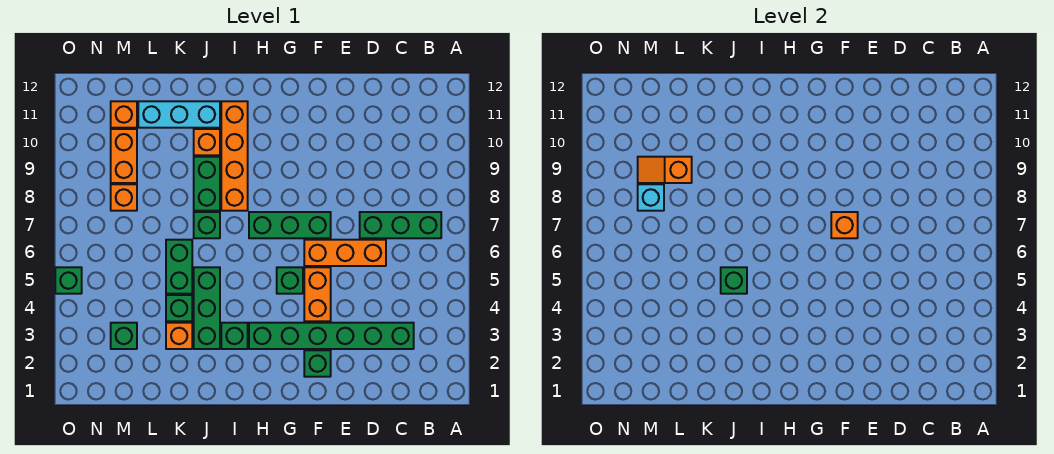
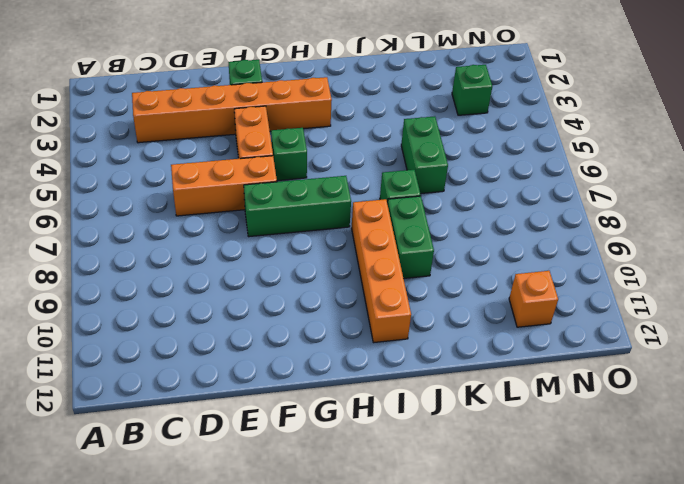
orange brick C3:H3 level 1 -> green brick C3:H3 level 1
none -> green brick B7:D7 level 1
none -> green brick I3 level 1
none -> green brick J3:J5 level 1

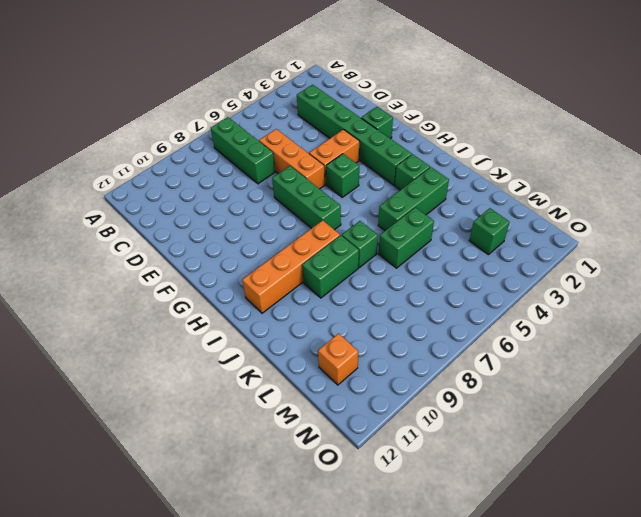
none -> orange brick J10 level 1
none -> cyan brick J11:L11 level 1
none -> orange brick K3 level 1

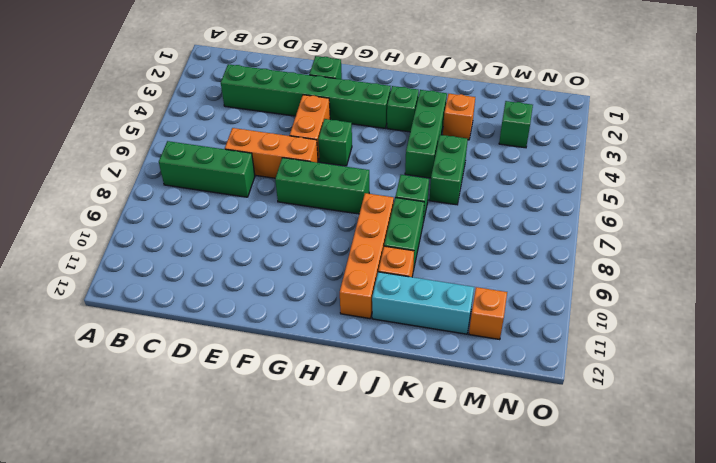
none -> green brick K4 level 1
none -> orange brick M8 level 1
none -> orange brick M9:M10 level 1

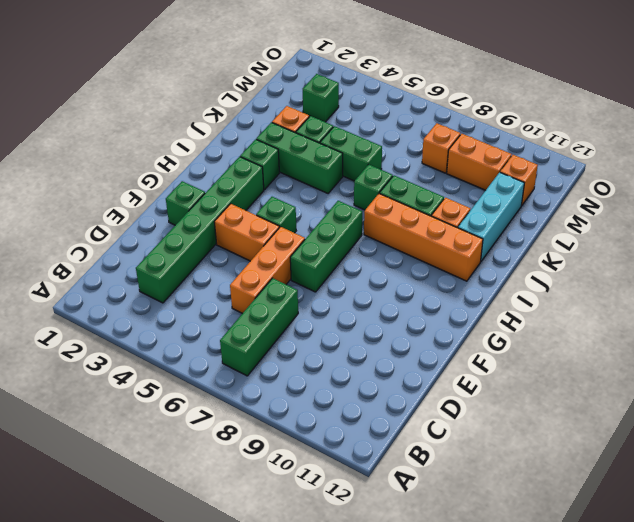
none -> green brick O5 level 1
none -> orange brick F7 level 2
none -> green brick J5 level 2

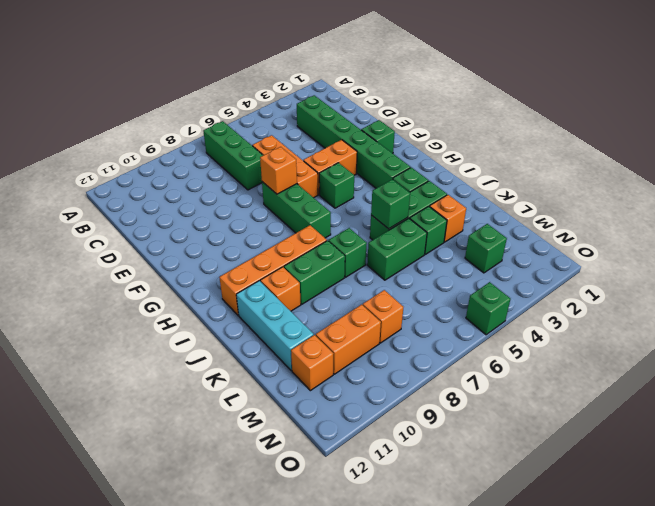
none -> orange slope L9:M9 level 2 top L
none -> cyan brick M8 level 2

